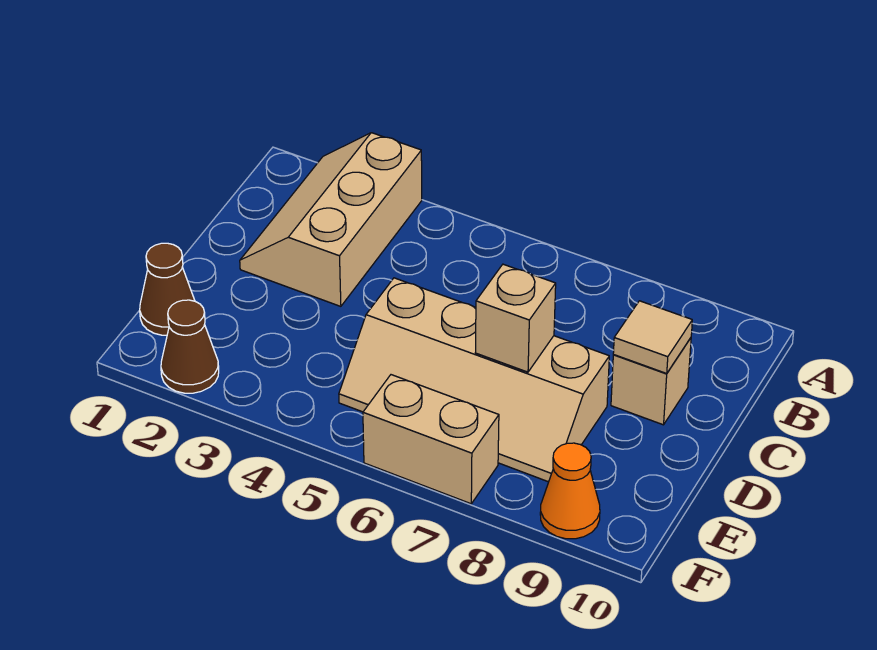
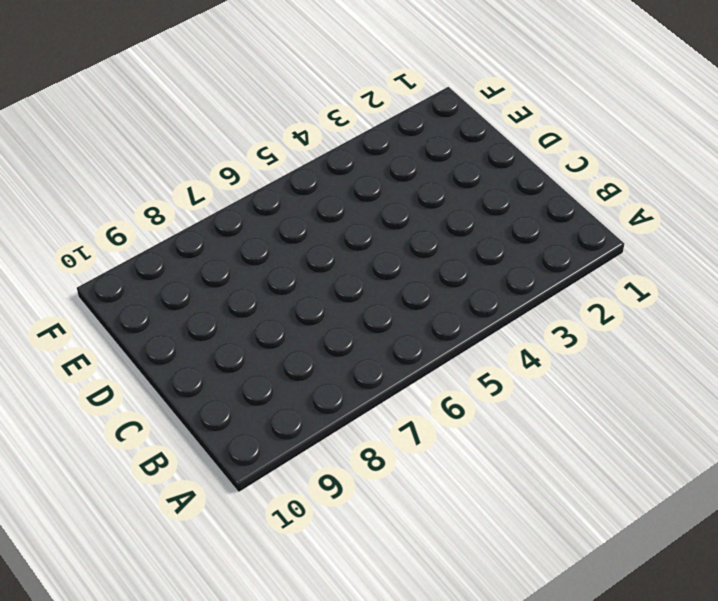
none -> tan slope A2:C3 level 1 top 3
none -> tan brick C9 level 1

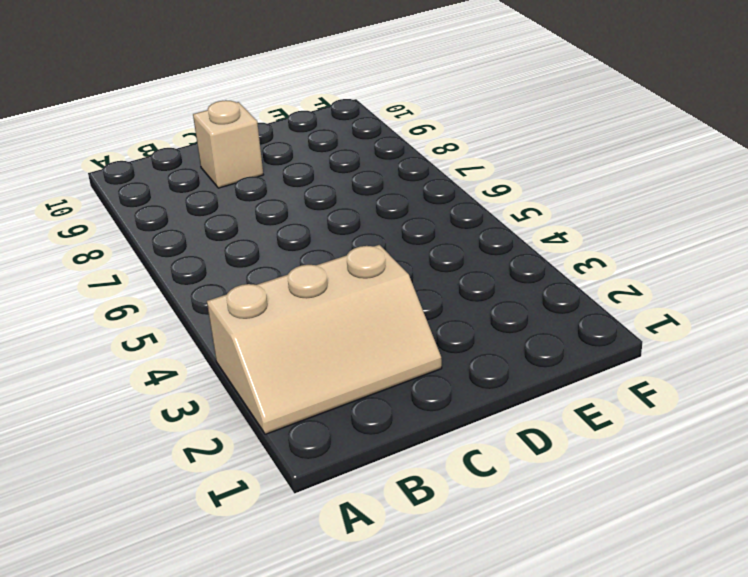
none -> tan slope D5:E8 level 1 top D
none -> brown cone E1 level 1

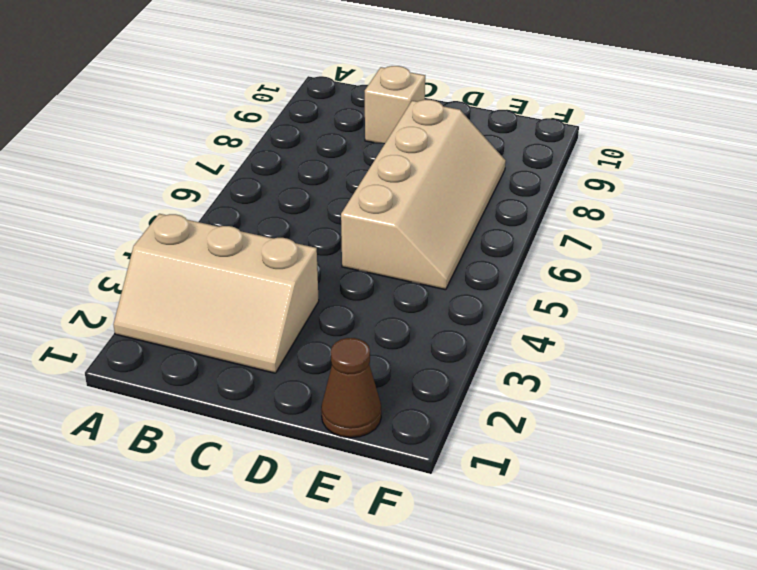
none -> brown cone F2 level 1
none -> tan brick F6:F7 level 1

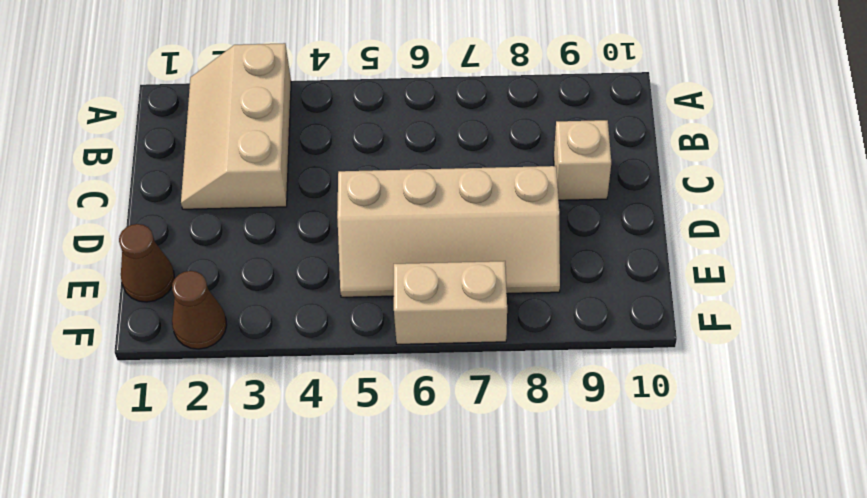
none -> orange cone F9 level 1
none -> tan tile C9 level 2

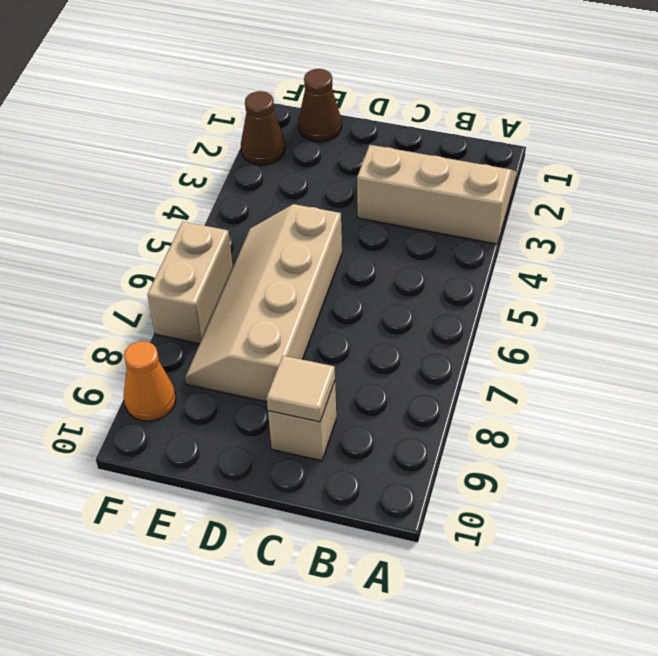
none -> tan brick D7 level 2

